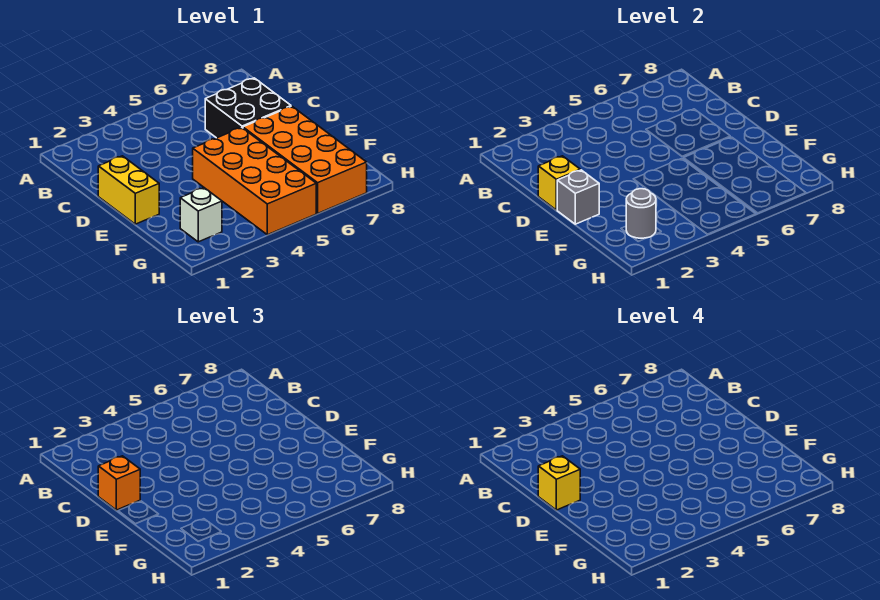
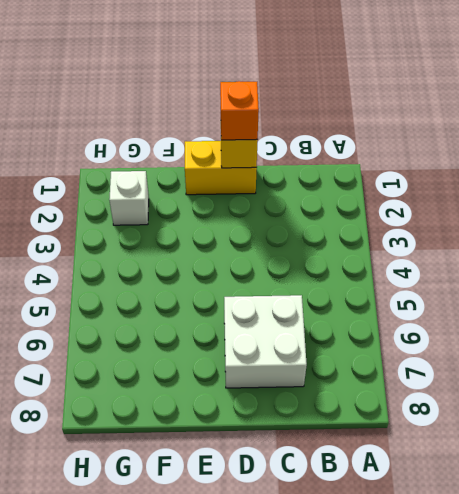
white brick C6:D7 level 1 -> black brick C6:D7 level 1
none -> orange brick E4:H5 level 1
none -> orange brick E6:H7 level 1

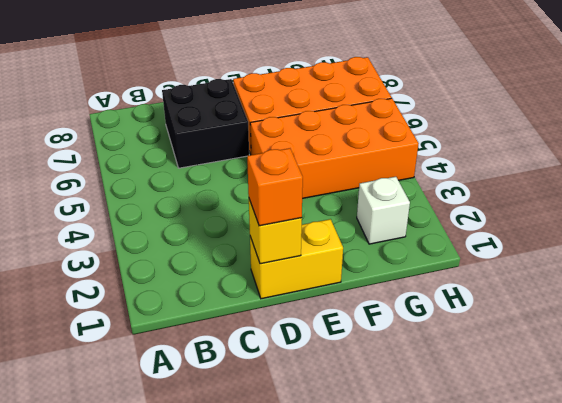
none -> grey brick E1 level 2
none -> grey round brick G2 level 2

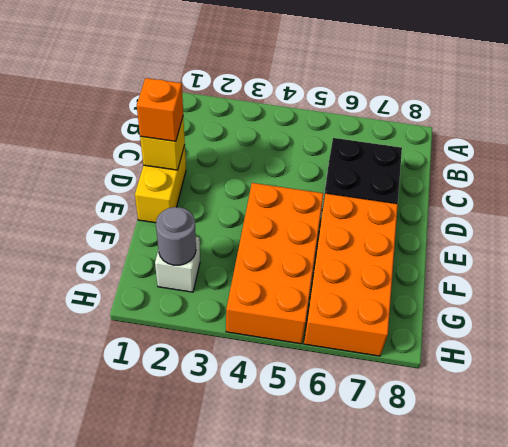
none -> grey brick E1 level 2
none -> yellow brick D1 level 4

